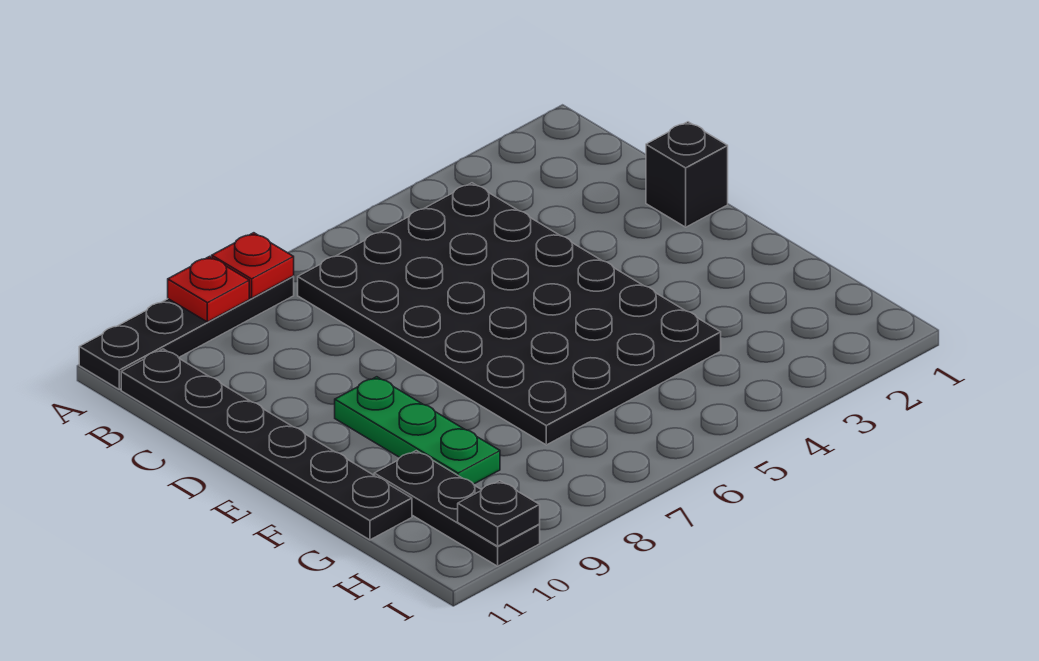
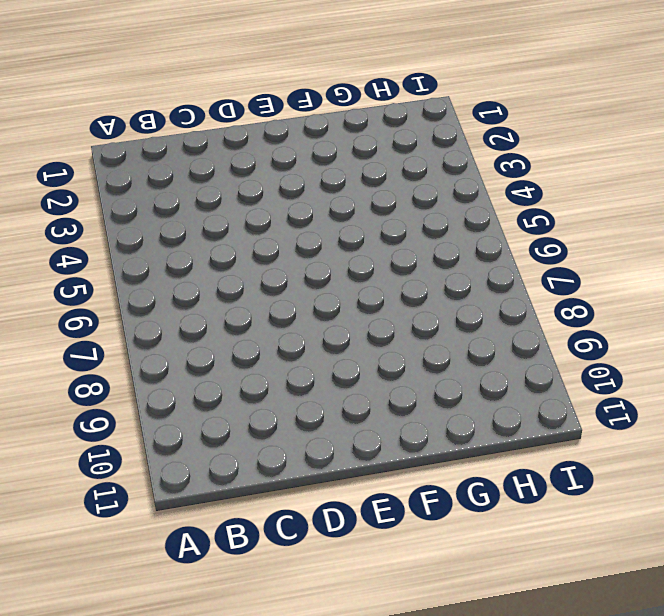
none -> black plate A8:A11 level 1
none -> black plate B4:G7 level 1

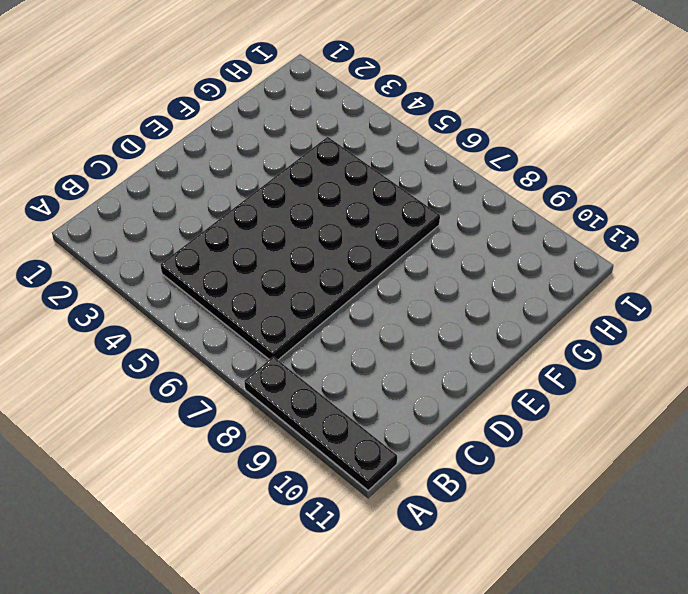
none -> black plate B11:G11 level 1
none -> black brick D1 level 1

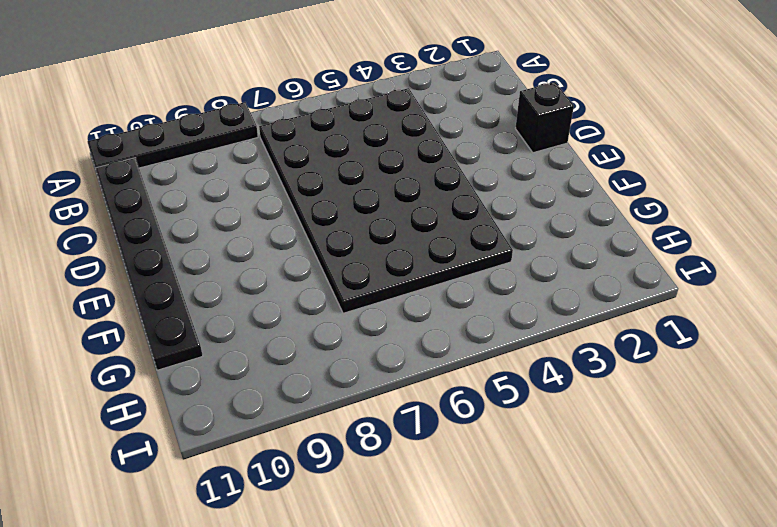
none -> green plate E9:G9 level 1
none -> black plate G10:I10 level 1

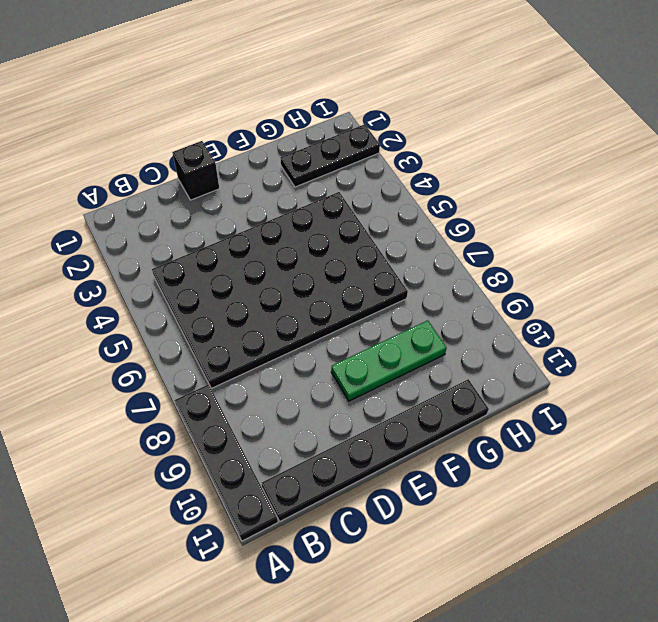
black plate G2:I2 level 1 -> black plate G10:I10 level 1
none -> red plate A8 level 2
none -> red plate A9 level 2

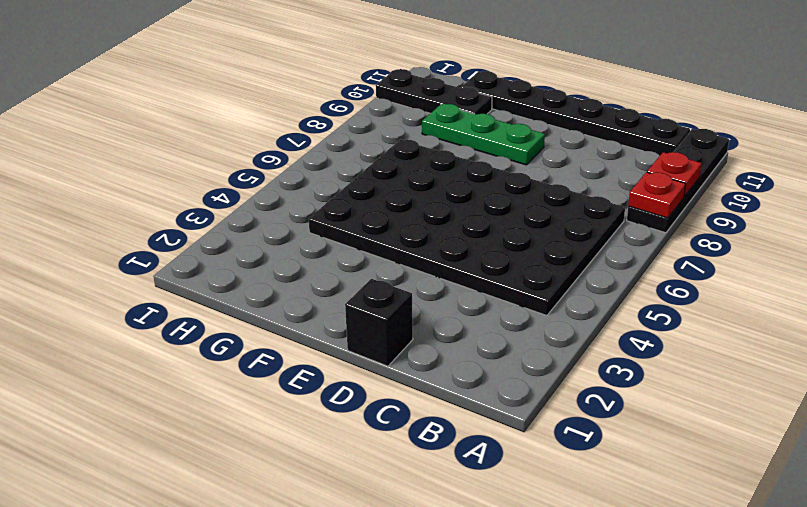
none -> black plate I10 level 2

